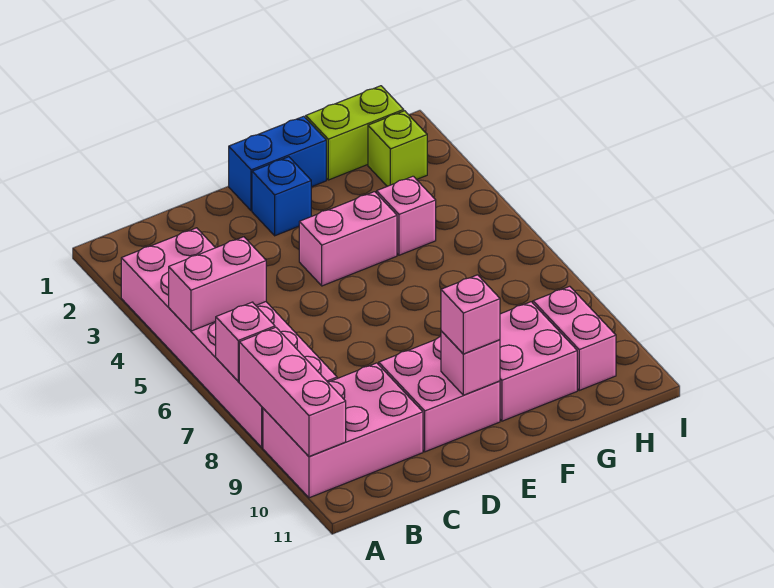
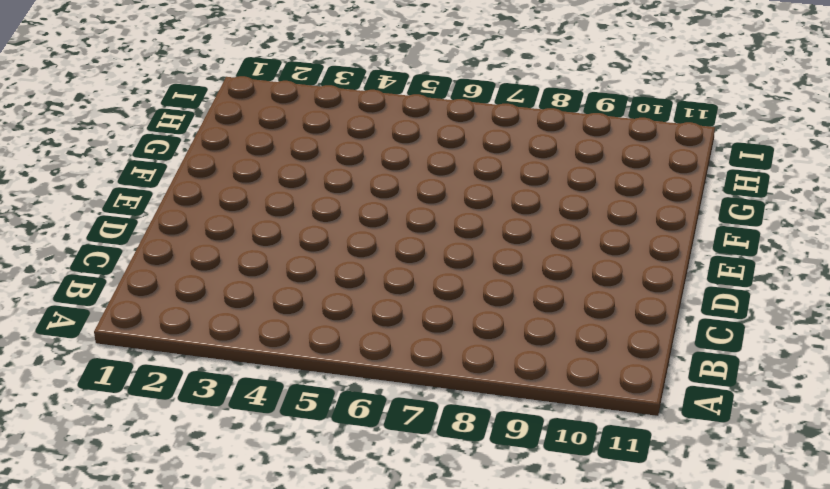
none -> pink brick A3:B8 level 1
none -> pink brick A9:C10 level 1
none -> pink brick D9:E10 level 1

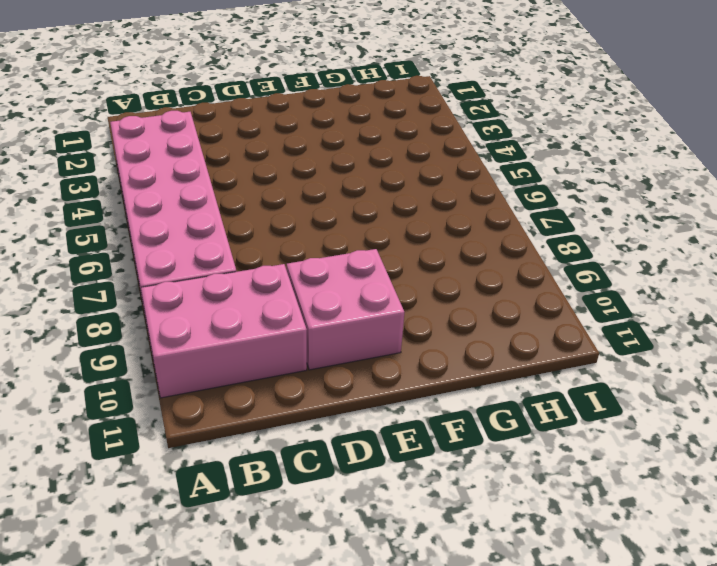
none -> blue brick E1:F1 level 1
none -> blue brick E2 level 1
none -> pink brick E4:F4 level 1

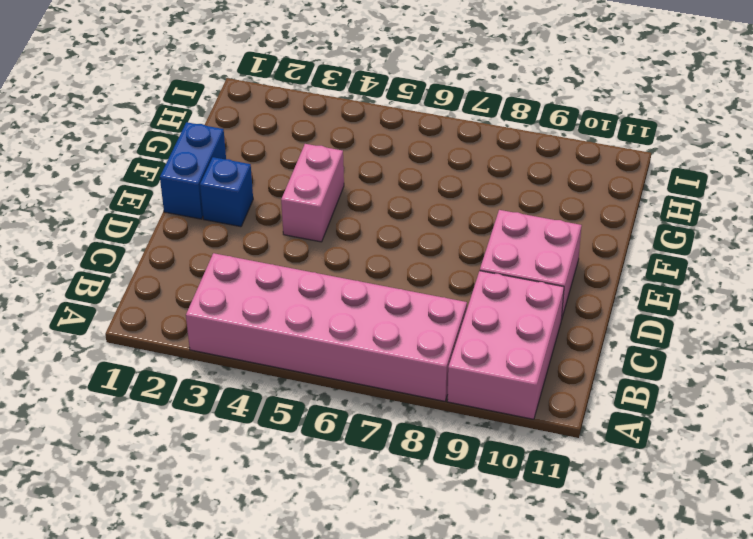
none -> pink brick F9:G10 level 1
none -> lime brick G1:H1 level 1
none -> pink brick G4 level 1

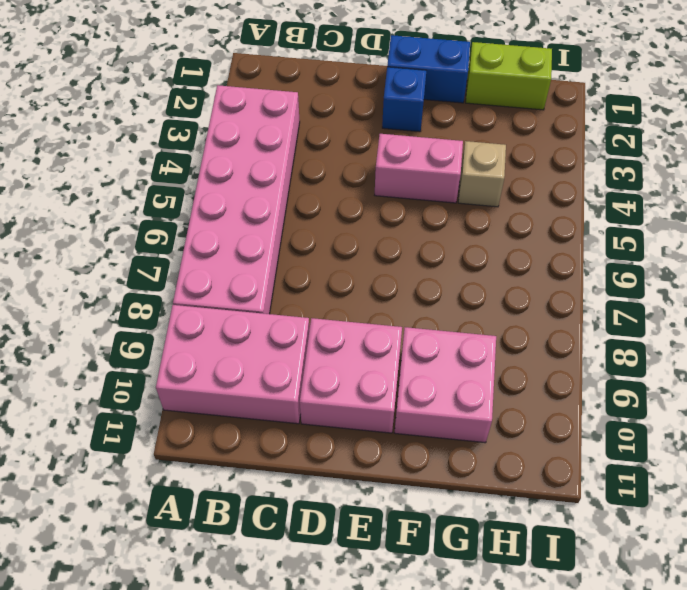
tan brick G4 level 1 -> pink brick G4 level 1
none -> lime brick H2 level 1
none -> pink brick H9:H10 level 1
none -> pink brick A5:B5 level 2

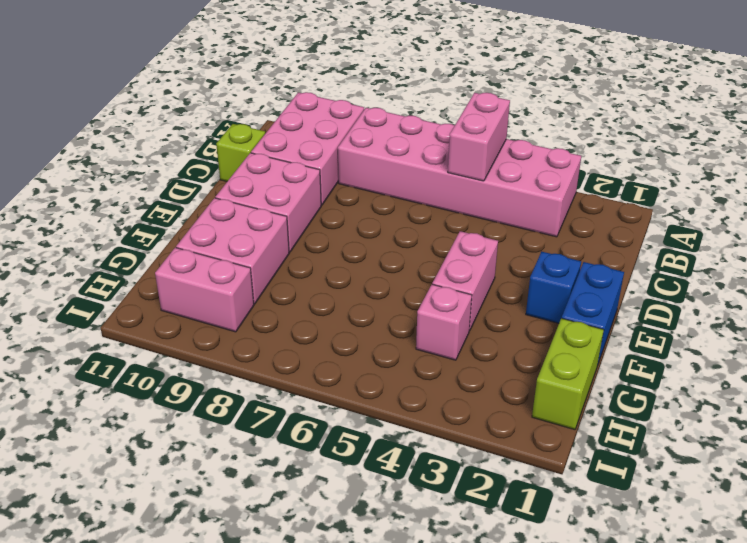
lime brick C11 level 1 -> lime brick H2 level 1
none -> pink brick A7 level 2
none -> pink brick A8:A10 level 2
none -> pink brick E10 level 2

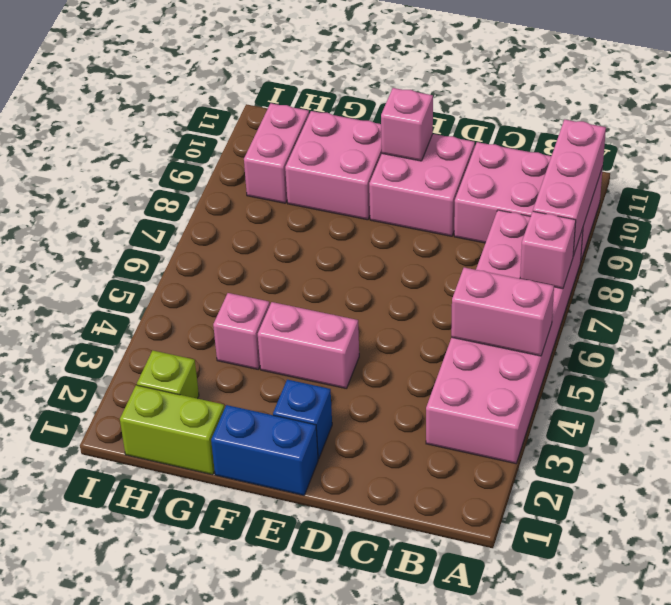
none -> pink brick E10 level 3

